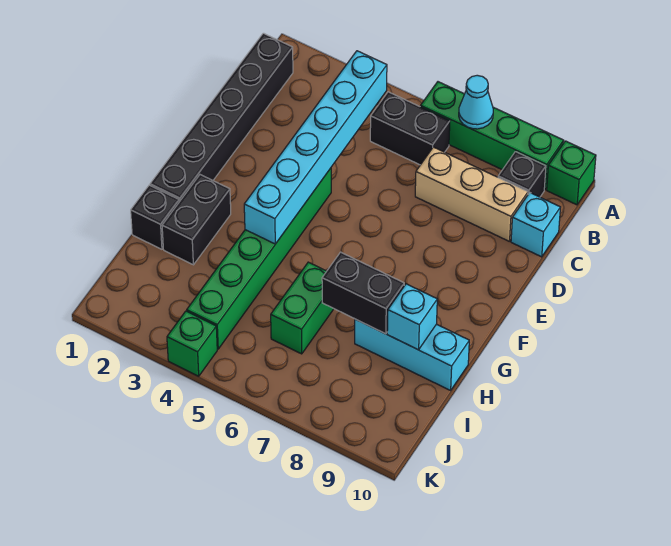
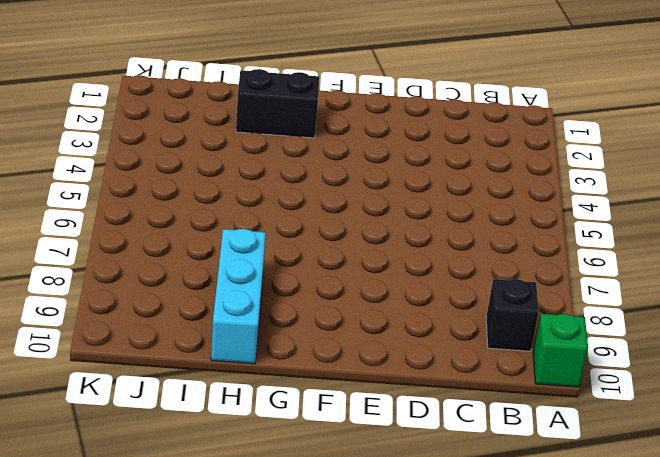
none -> green brick A6:A9 level 1
none -> black brick B1:G1 level 1
none -> black brick B5:B6 level 1

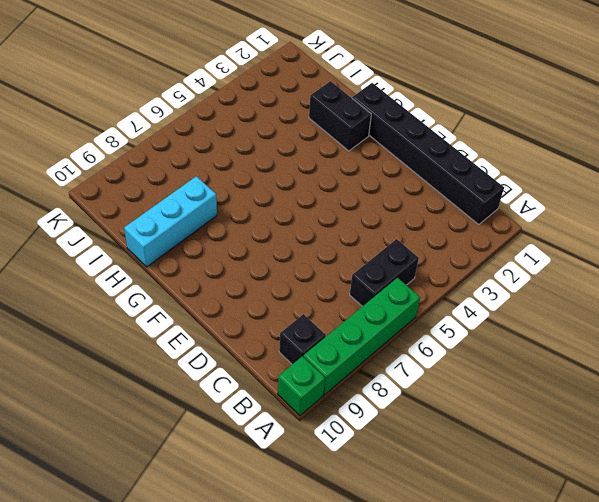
none -> tan brick C7:C9 level 1
none -> cyan brick C10 level 1
none -> green brick E4:J4 level 1

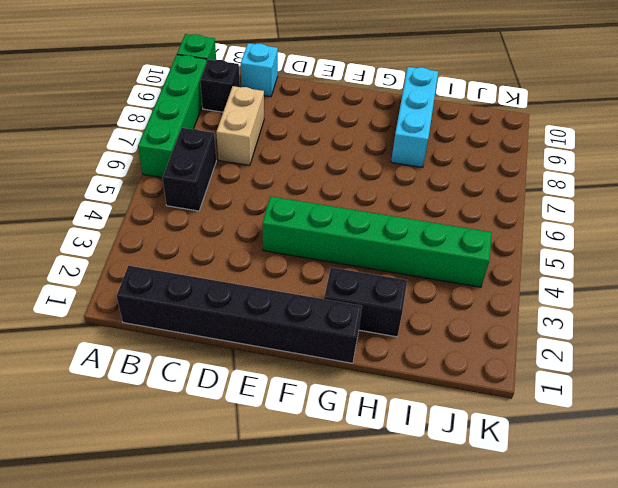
tan brick C7:C8 level 1 -> tan brick C7:C9 level 1
none -> black brick H1 level 1
none -> green brick H6:I6 level 1
none -> green brick K4 level 1

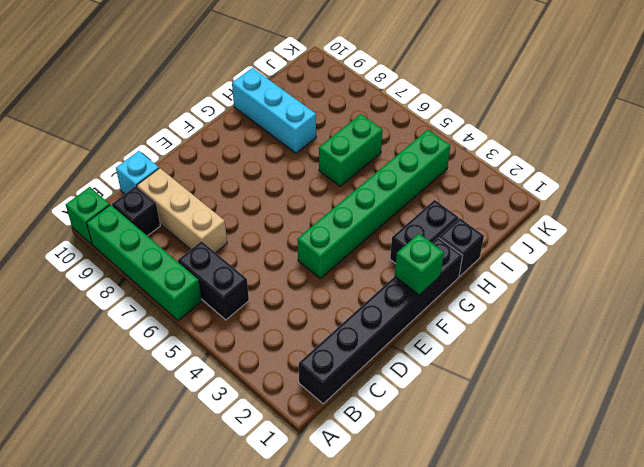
green brick F1 level 2 -> green brick K4 level 1
none -> cyan cone A7 level 2
none -> cyan brick B4:G4 level 2
none -> black brick H7:H8 level 2

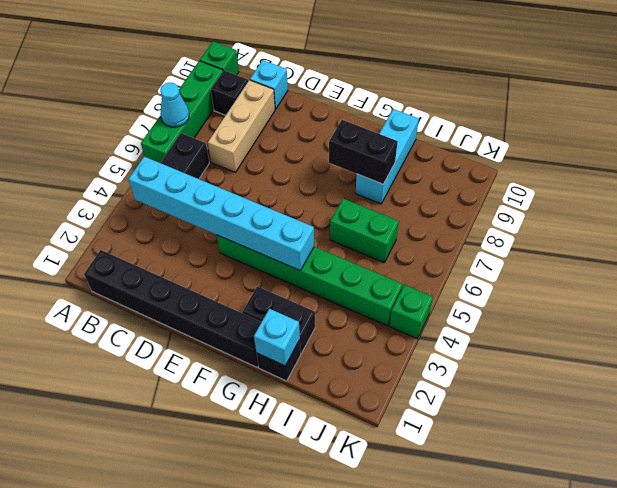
black brick G8:H8 level 2 -> black brick H7:H8 level 2
cyan brick H1 level 2 -> cyan brick H9 level 2

